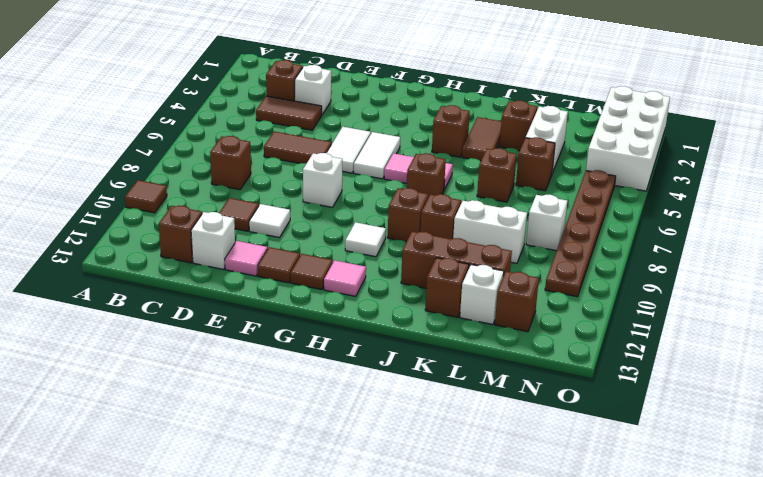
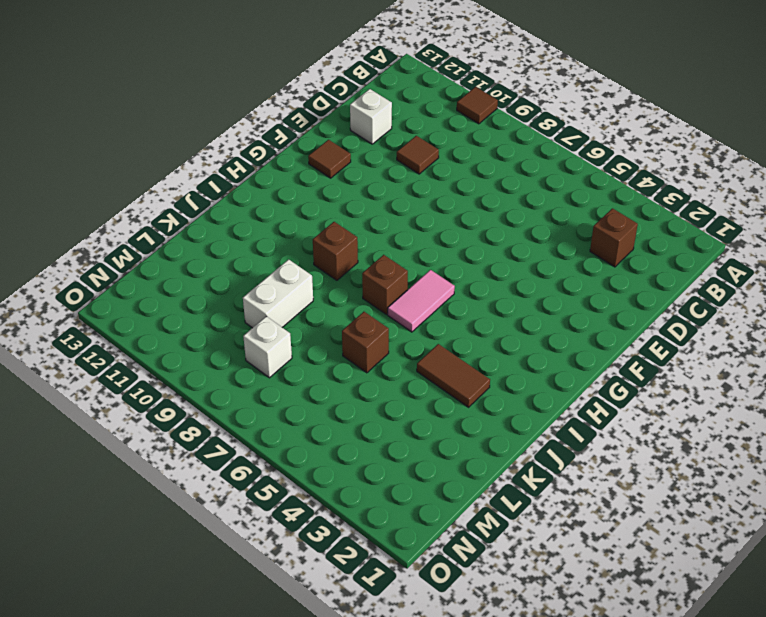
none -> brown tile C4:D4 level 1
none -> brown brick C8 level 1
none -> brown brick C12 level 1
none -> white brick D3 level 1

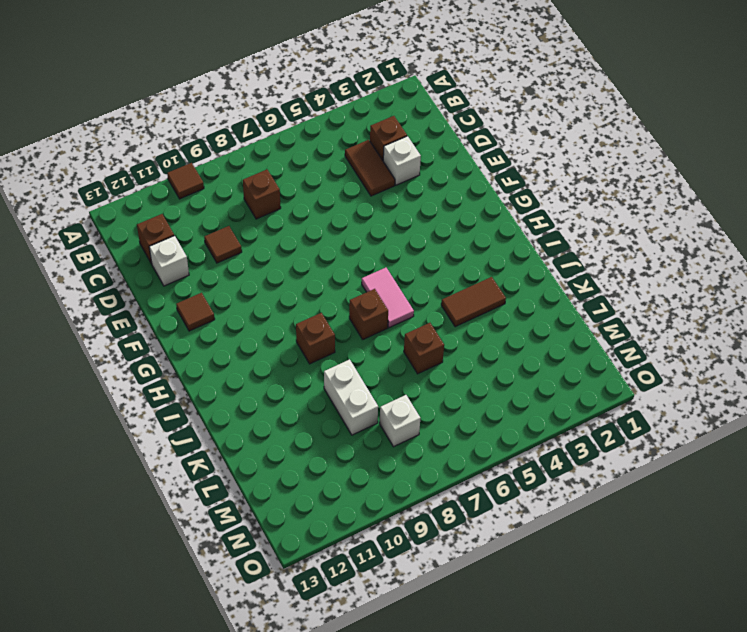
none -> brown tile D6:E6 level 1
none -> white tile E10 level 1
none -> pink tile E12 level 1
none -> white tile F5:F6 level 1

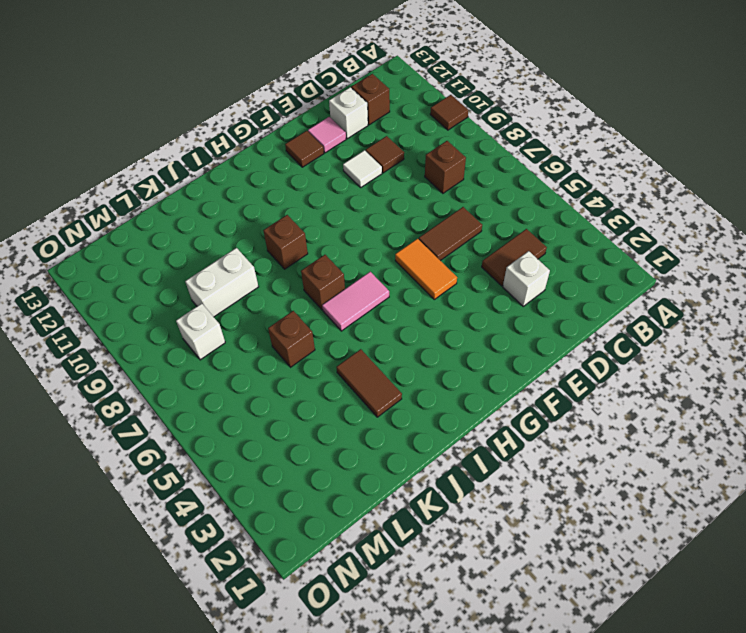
orange tile F5:F6 level 1 -> white tile F5:F6 level 1
none -> brown brick C3 level 1
none -> white brick F8 level 1
none -> white tile G5:G6 level 1
none -> brown tile G12 level 1

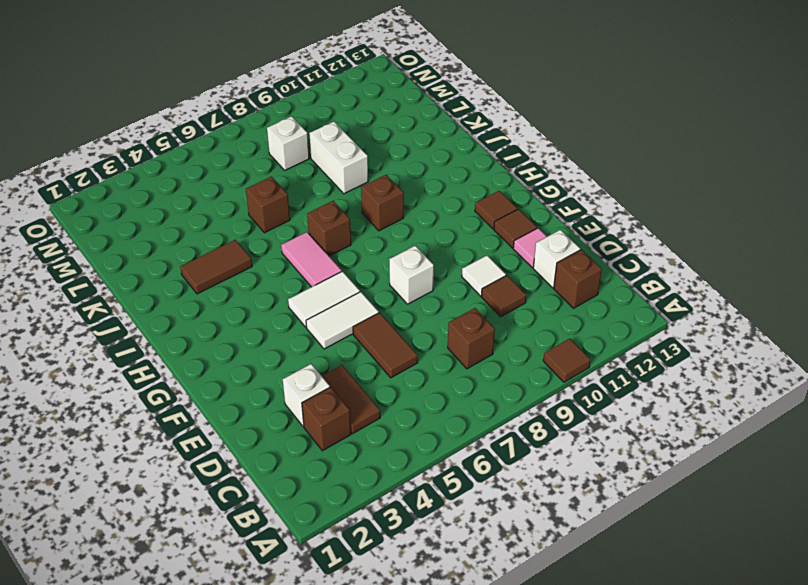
none -> white tile H10 level 1
none -> pink tile H12 level 1
none -> brown brick I4 level 1
none -> brown brick J9 level 1

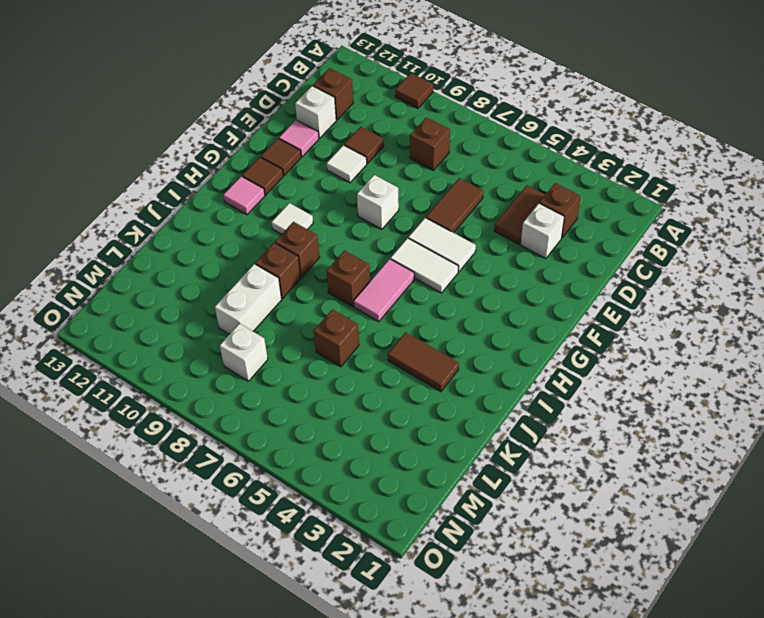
none -> brown brick I4 level 1
none -> brown brick J11:L11 level 1
none -> brown brick K3 level 1
none -> brown brick K12 level 1

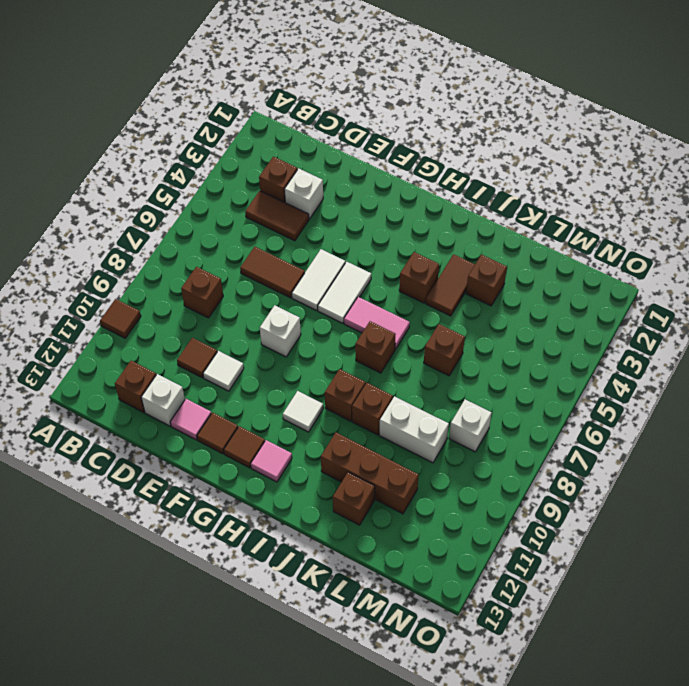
none -> white brick L3:L4 level 1
none -> brown brick L5 level 1
none -> white brick L12 level 1
none -> brown brick M12 level 1

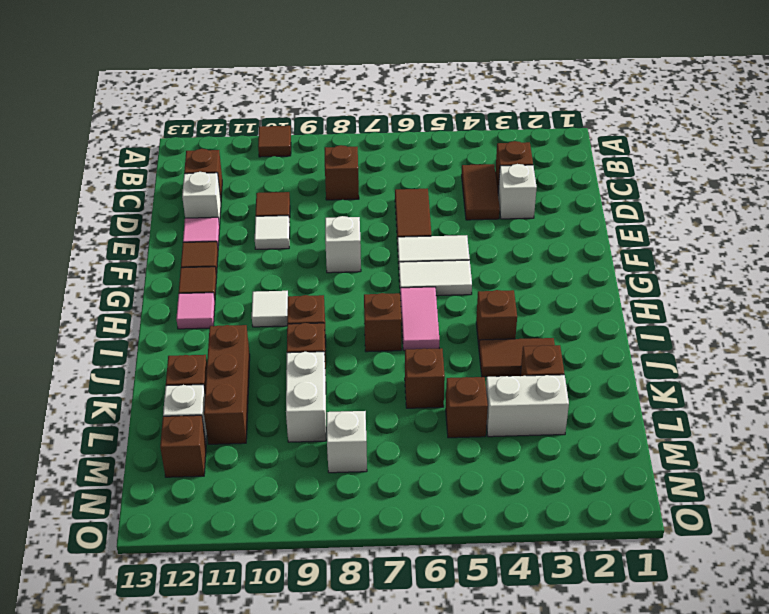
none -> white brick N1:O4 level 1
none -> brown plate N5:N10 level 1

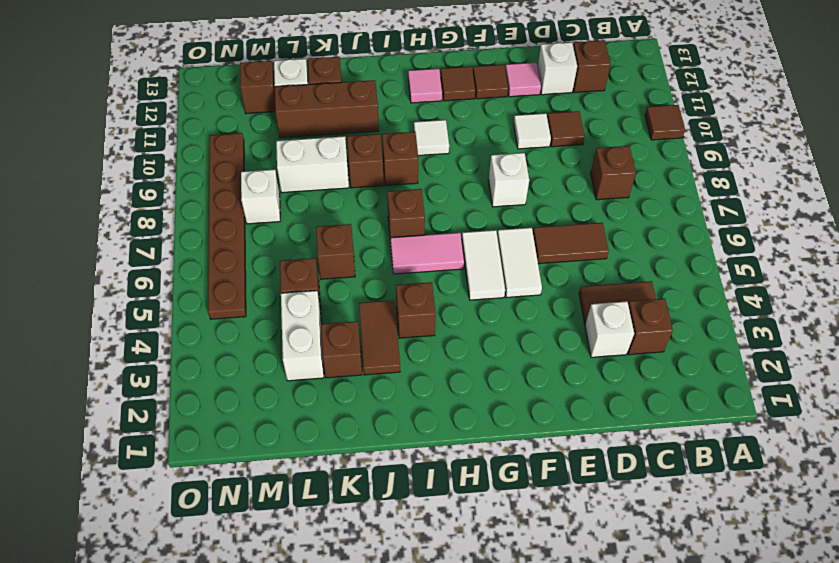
none -> white brick N1:O4 level 1

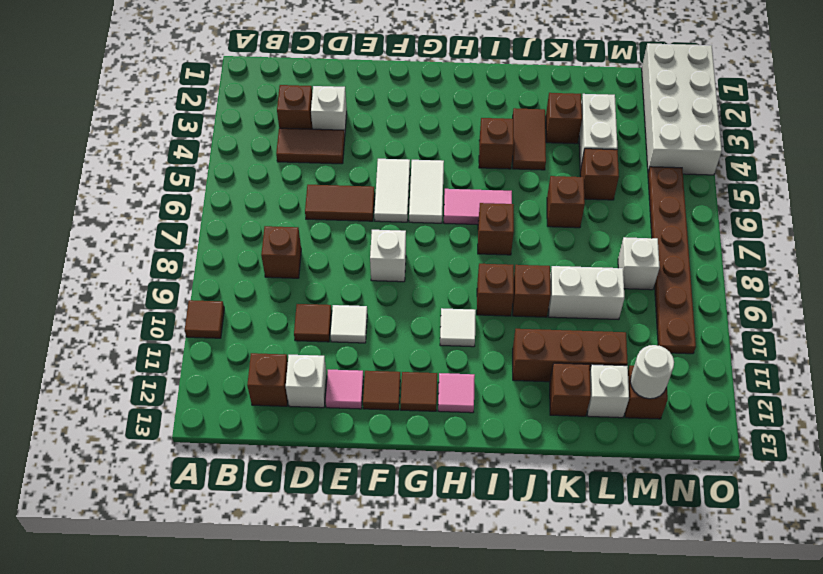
white round brick M12 level 2 -> none

